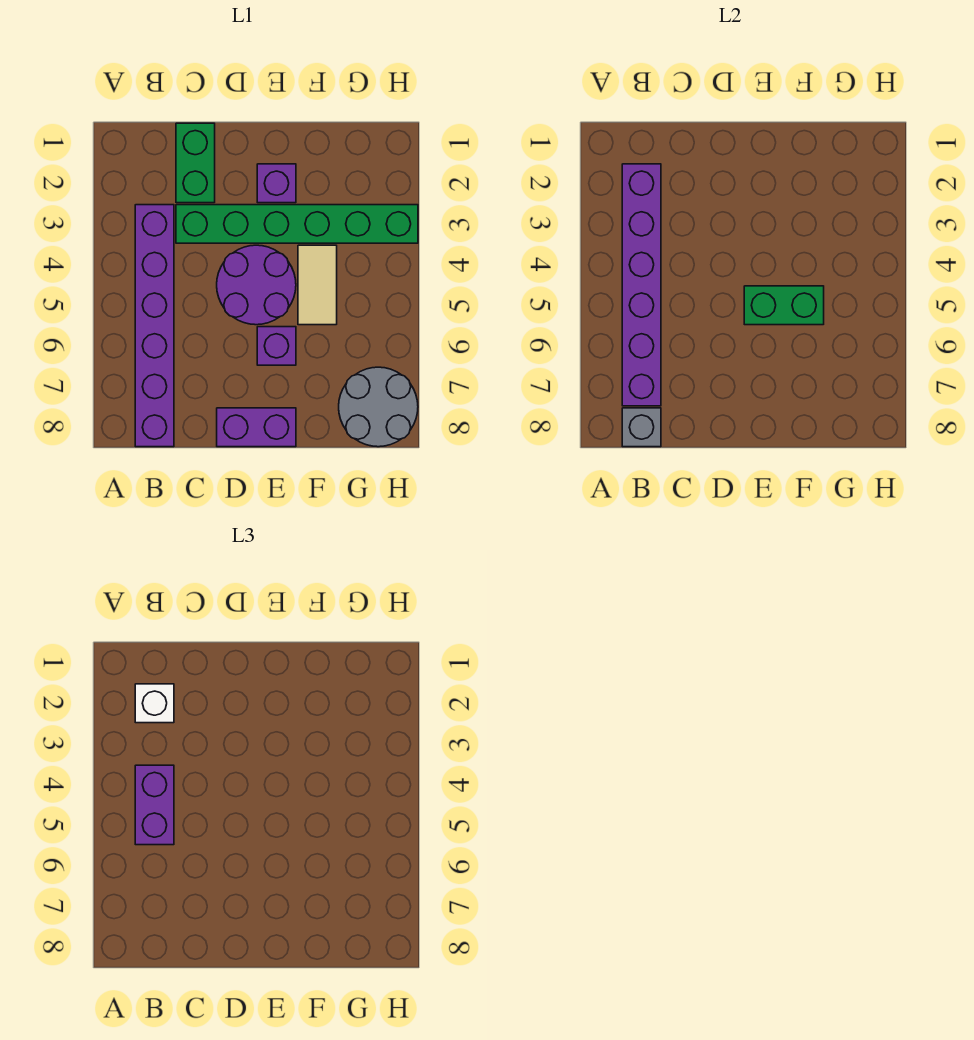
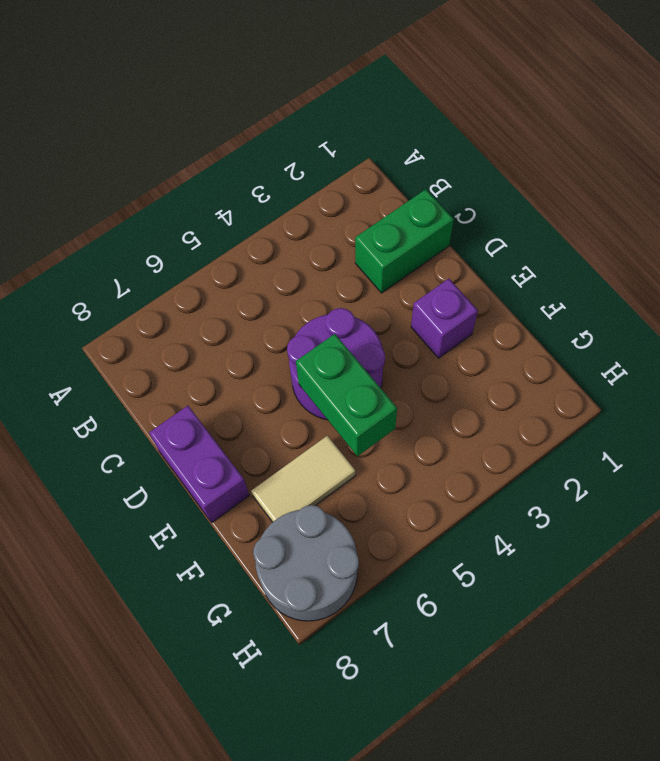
tan tile F6:F7 level 1 -> tan tile F4:F5 level 1
none -> purple brick B3:B8 level 1
none -> green brick C3:H3 level 1
none -> purple brick E6 level 1

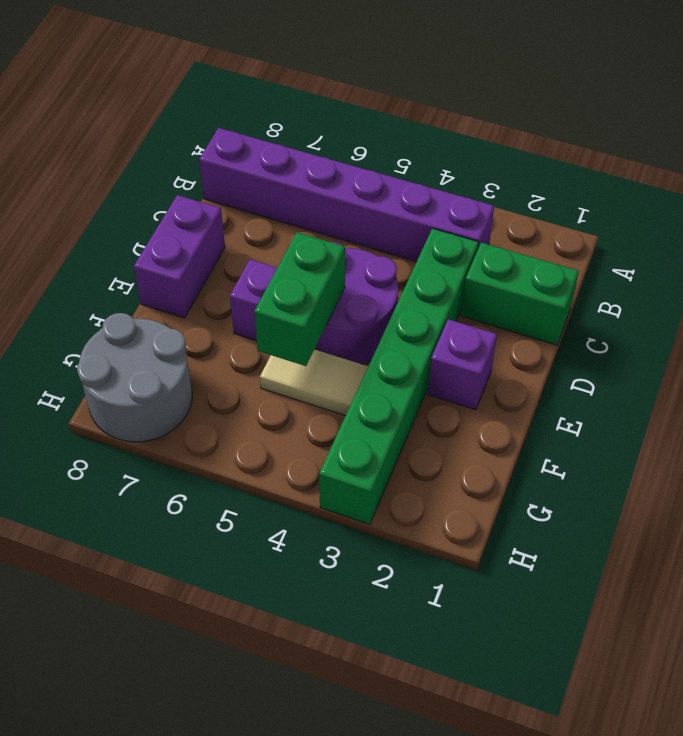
none -> purple brick B2:B7 level 2
none -> grey brick B8 level 2
none -> white brick B2 level 3

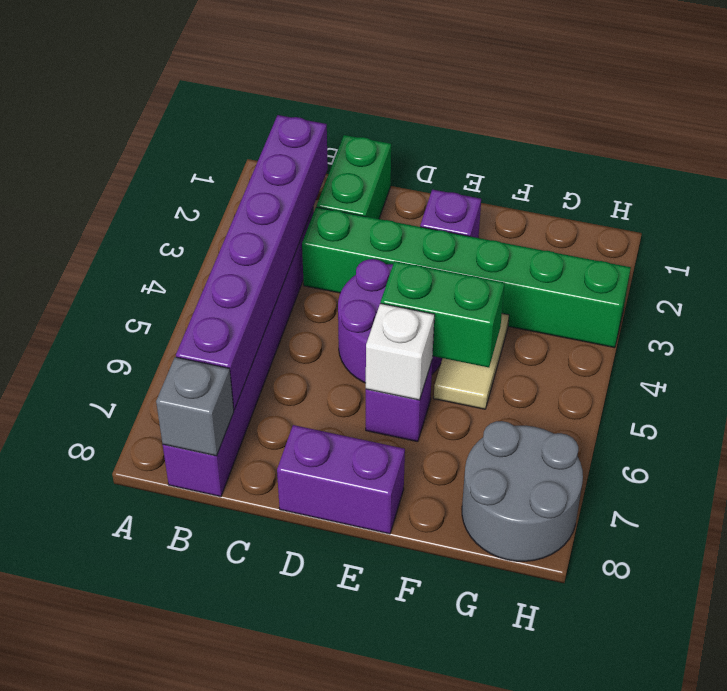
white brick E6 level 2 -> white brick B2 level 3
none -> purple brick B4:B5 level 3

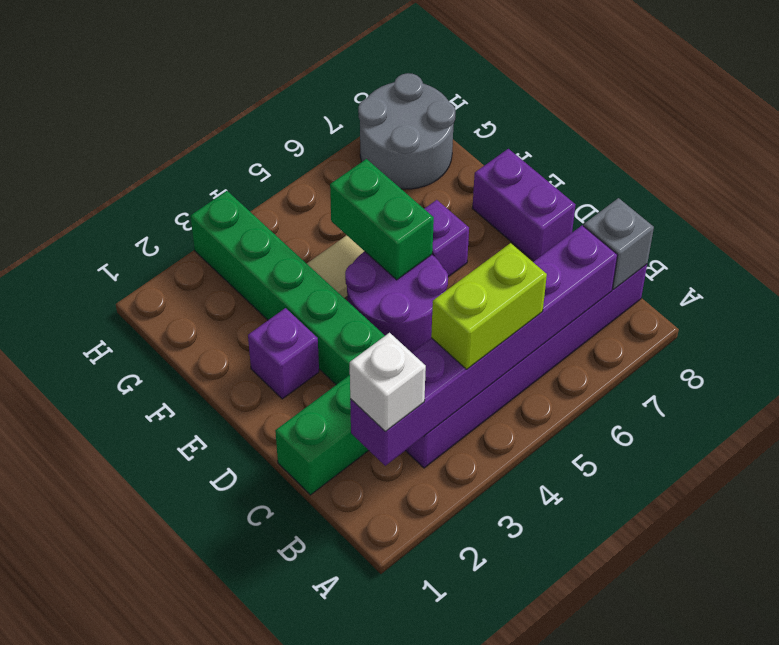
lime brick B4:B5 level 3 -> purple brick B4:B5 level 3

